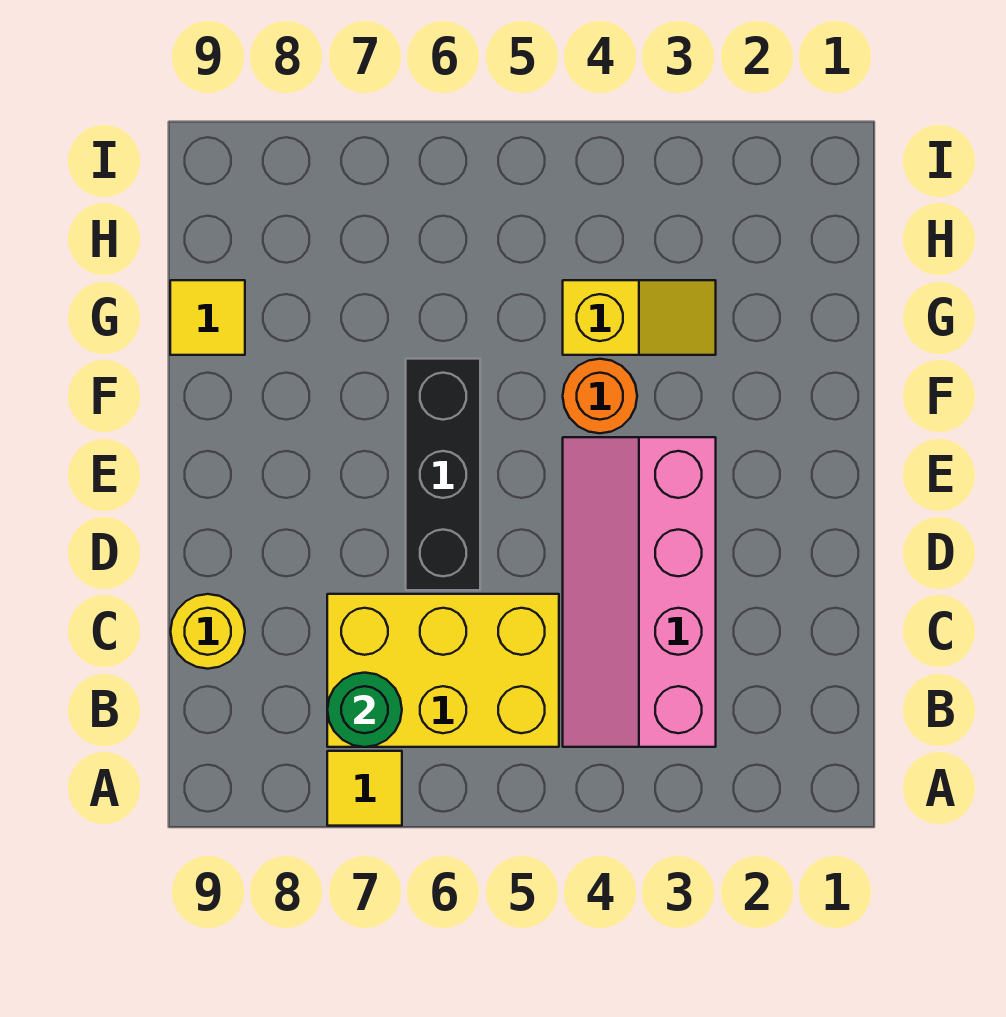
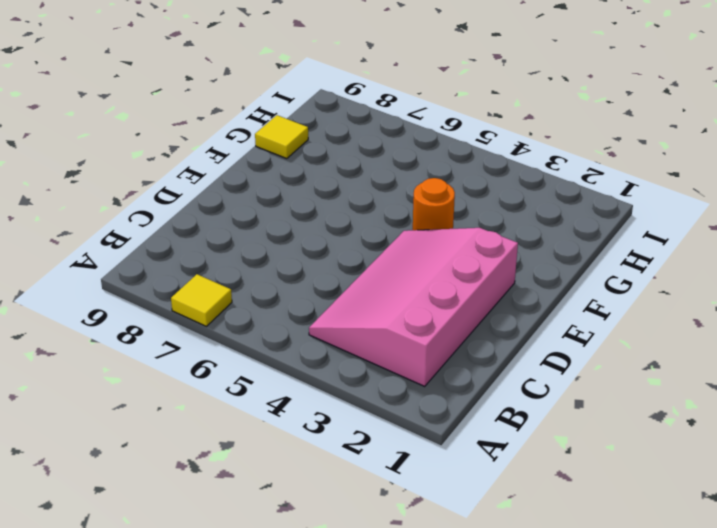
pink slope B2:E4 level 1 top 2 -> pink slope B3:E4 level 1 top 3
none -> yellow brick B5:C7 level 1
none -> yellow round brick C9 level 1

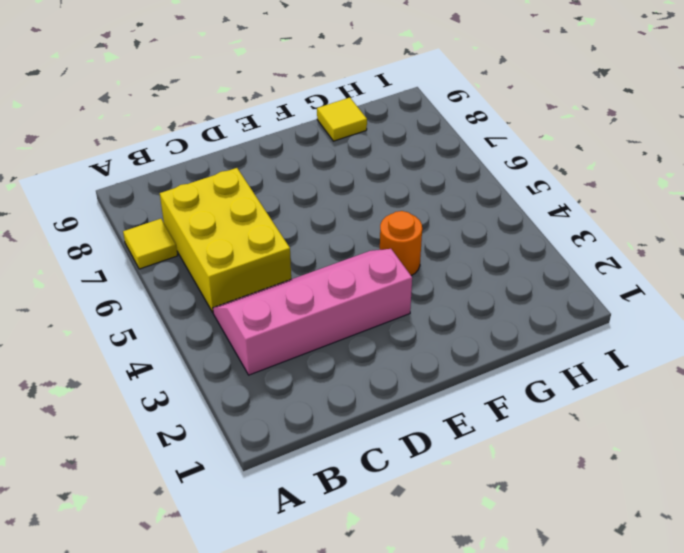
none -> yellow round brick C9 level 1
none -> black brick D6:F6 level 1

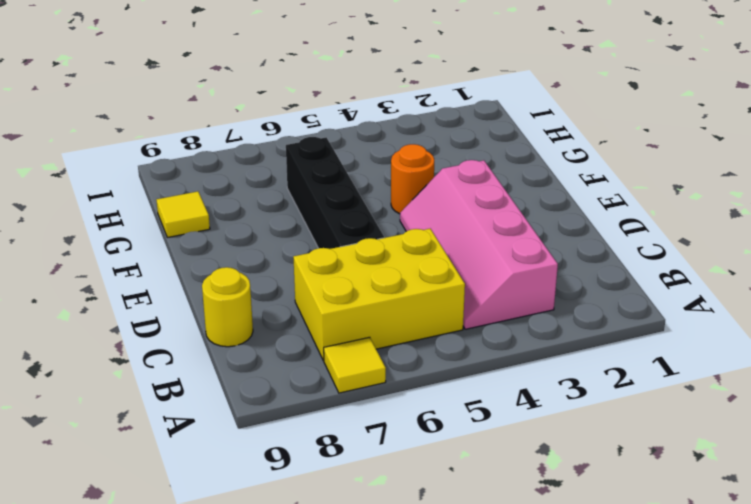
black brick D6:G6 level 1 -> black brick D6:F6 level 1
none -> yellow slope G3:G4 level 1 top 4
none -> green round brick B7 level 2

